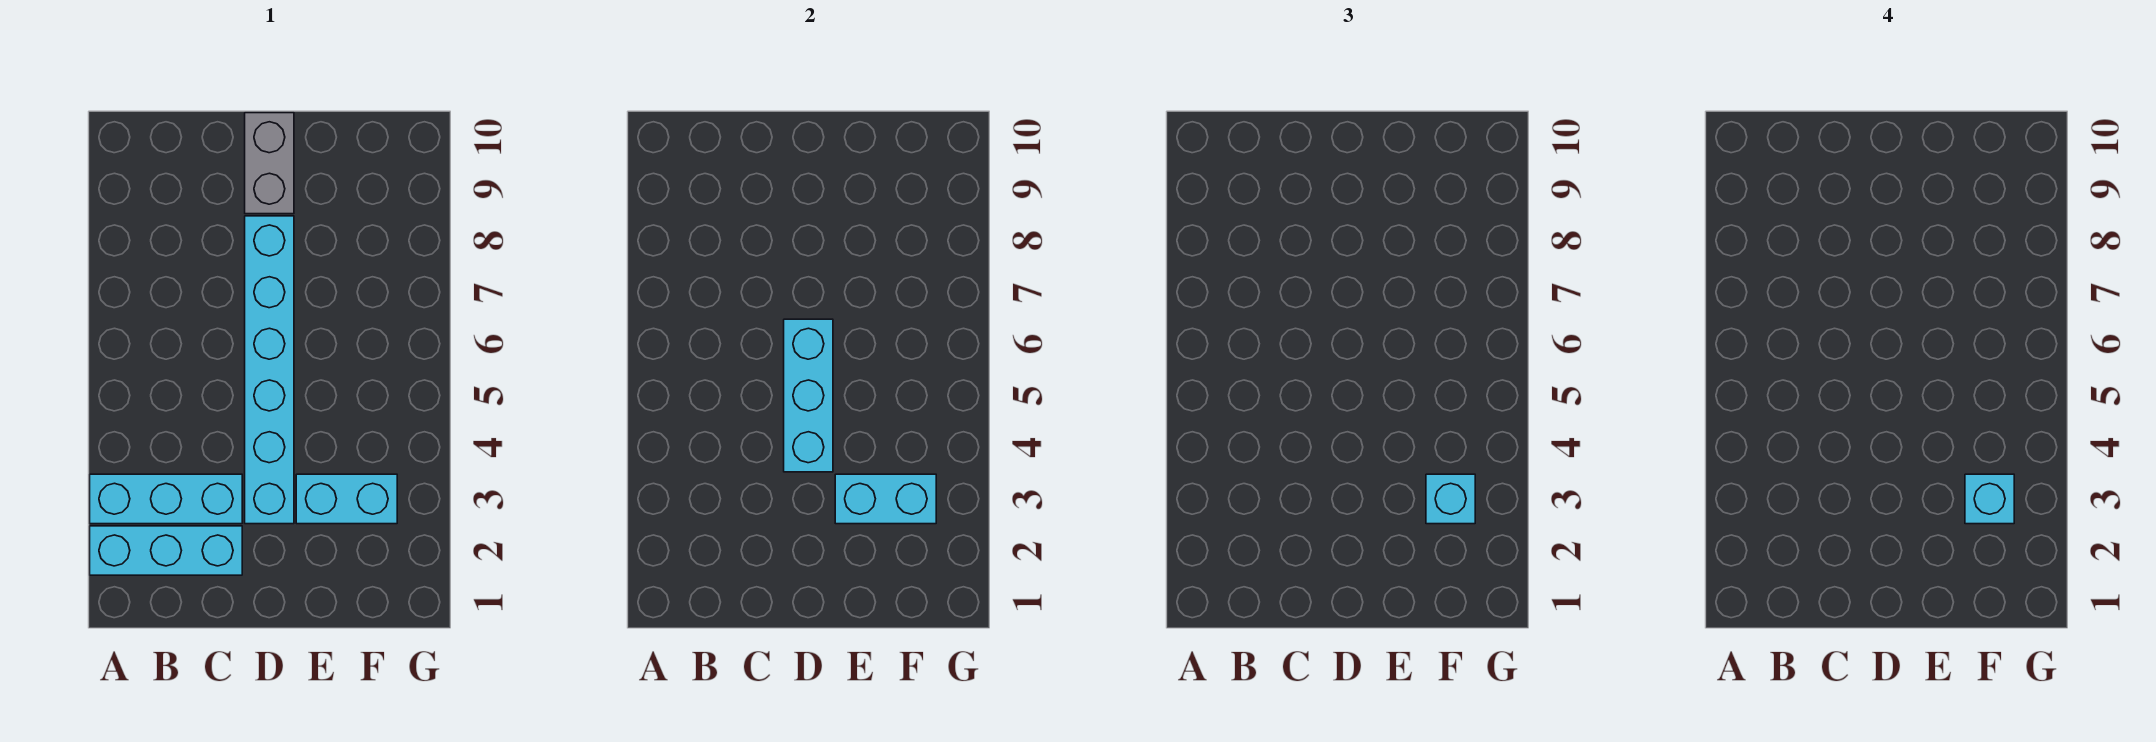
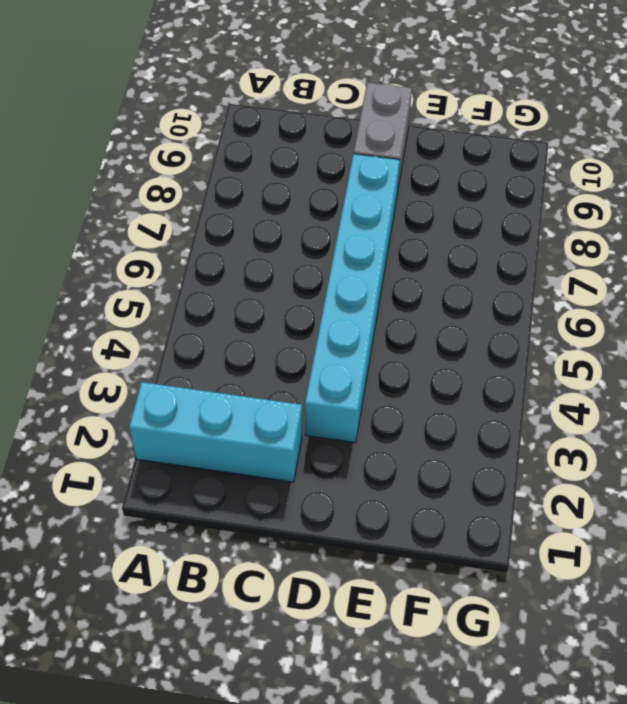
none -> cyan brick A3:C3 level 1
none -> cyan brick E3:F3 level 1

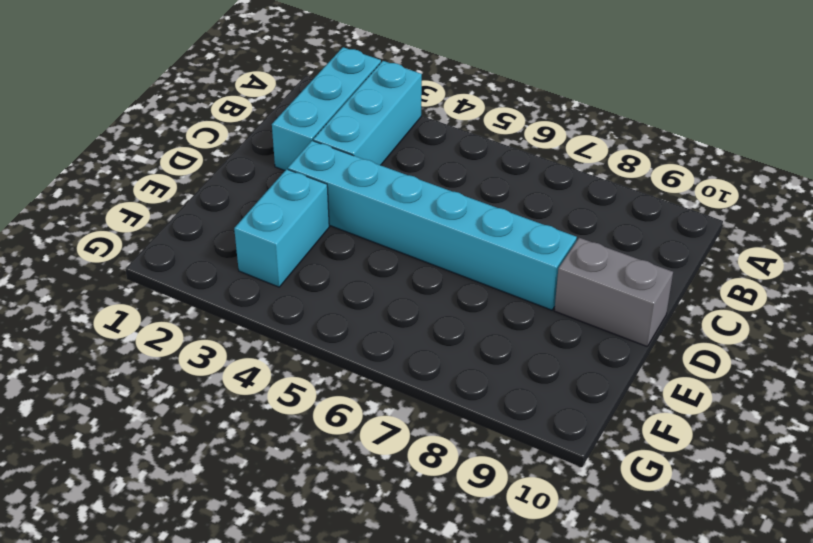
none -> cyan brick D4:D6 level 2
none -> cyan brick E3:F3 level 2

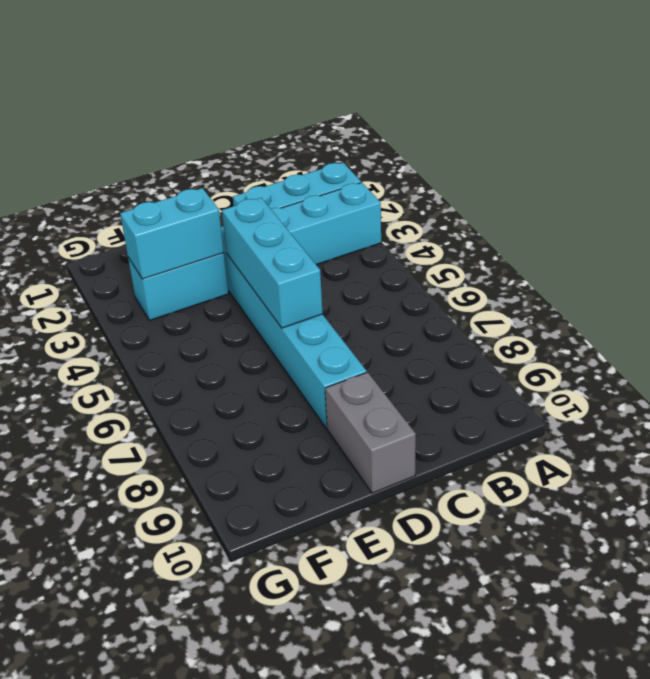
none -> cyan brick F3 level 3
none -> cyan brick F3 level 4

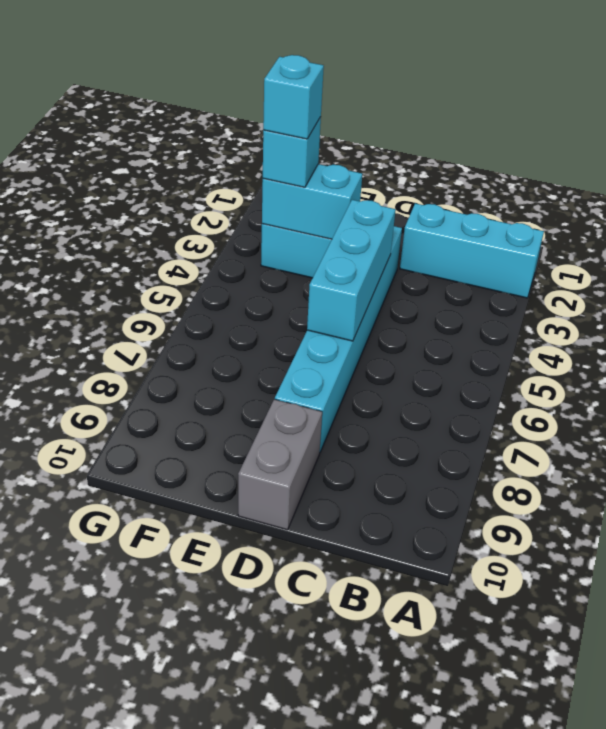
none -> cyan brick A3:C3 level 1

